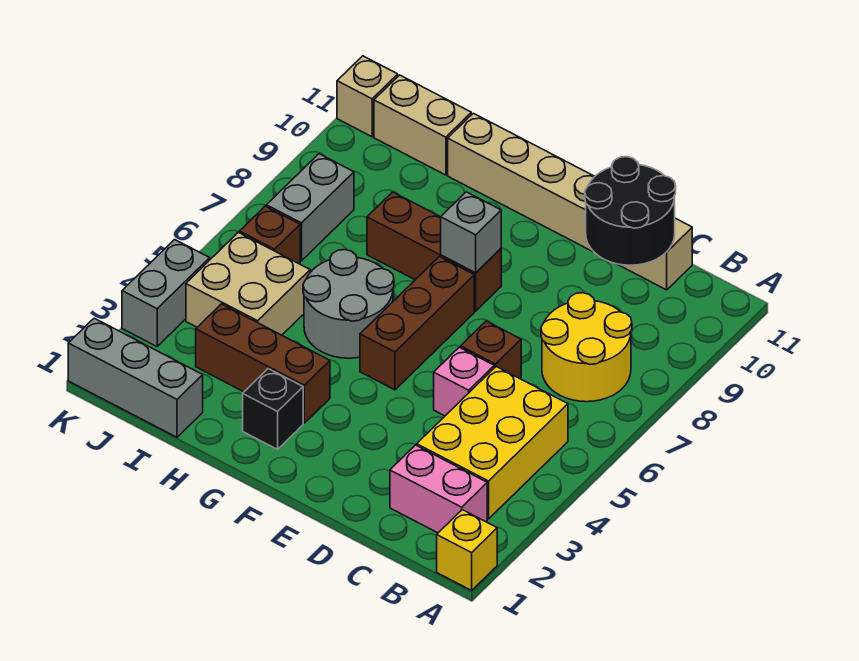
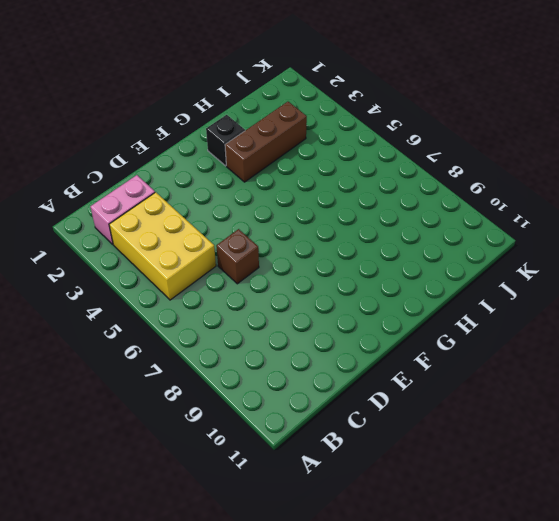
none -> yellow brick A1 level 1
none -> yellow round brick B7:C8 level 1
none -> tan brick C11:H11 level 1

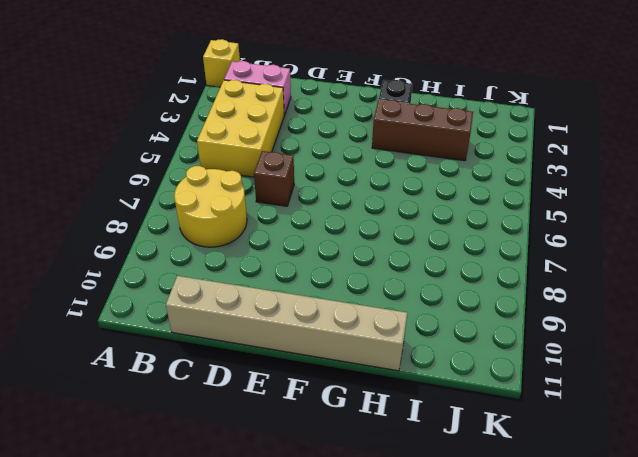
none -> pink brick D5 level 1
none -> brown brick F5:F7 level 1
none -> brown brick F8:H8 level 1

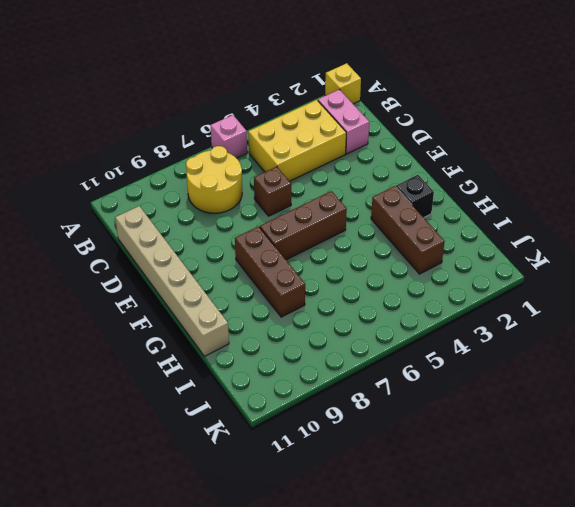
pink brick A6 level 1 -> pink brick D5 level 1
none -> grey round brick G5:H6 level 1
none -> grey brick I1:K1 level 1
none -> tan brick I4:J5 level 1

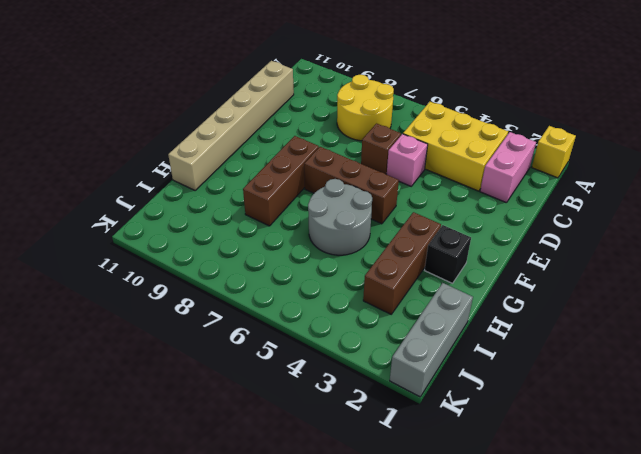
none -> tan brick I4:J5 level 1
none -> tan brick I11:J11 level 1
none -> brown brick J6 level 1

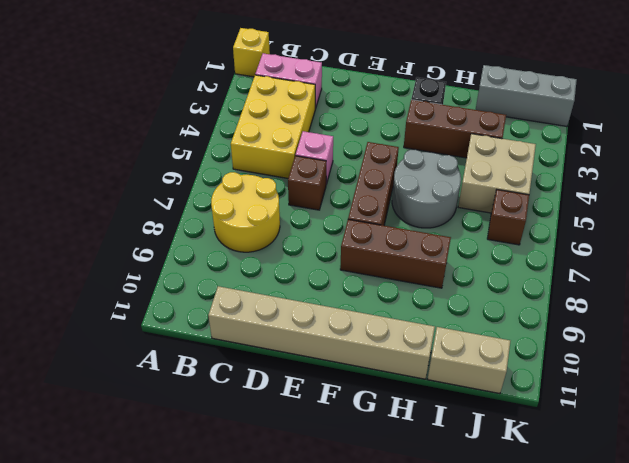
none -> grey brick J7:J8 level 1
none -> grey brick K3:K4 level 1
none -> tan brick K11 level 1

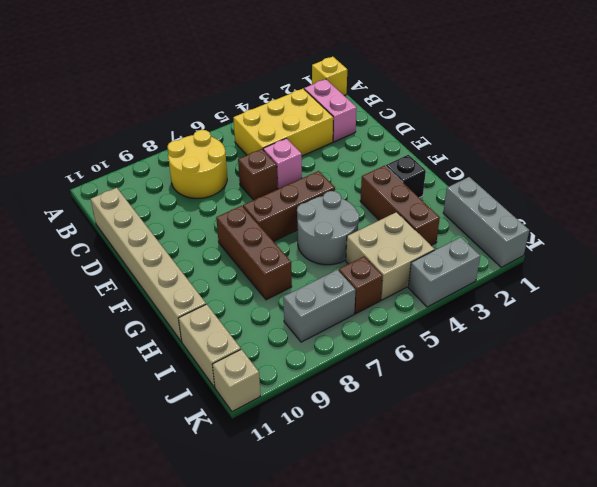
none -> black round brick C10:D11 level 2
none -> grey brick F8 level 2

